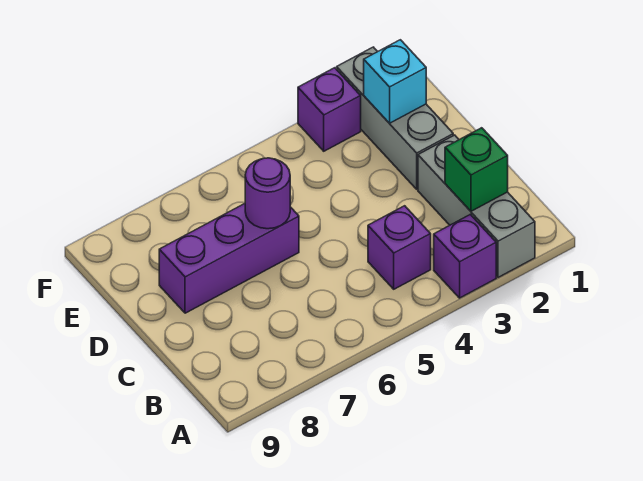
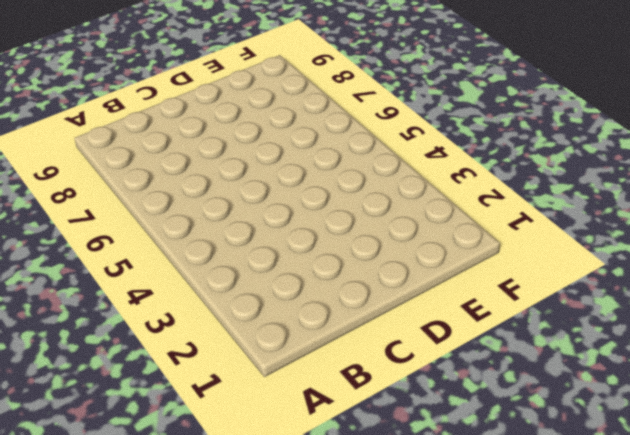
none -> grey brick A2:C2 level 1
none -> purple brick A3 level 1

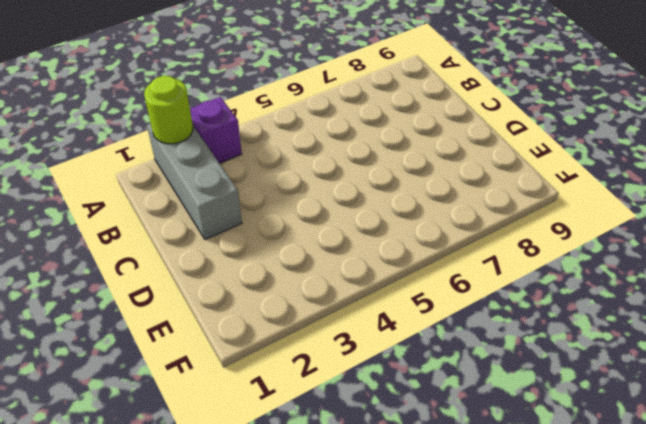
lime round brick A2 level 2 -> none
none -> purple brick B4 level 1
none -> grey brick D2:F2 level 1

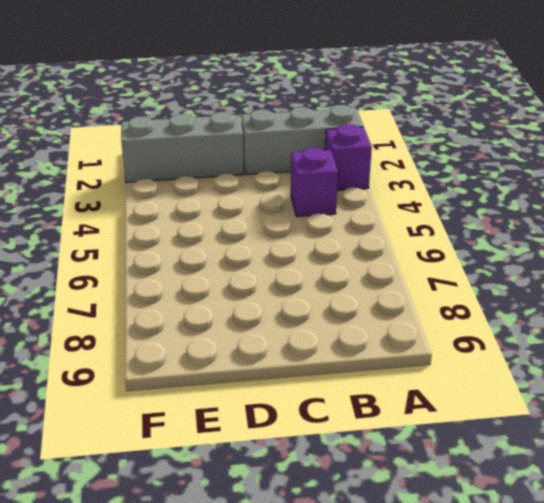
none -> purple brick D6:D8 level 1
none -> purple brick F3 level 1

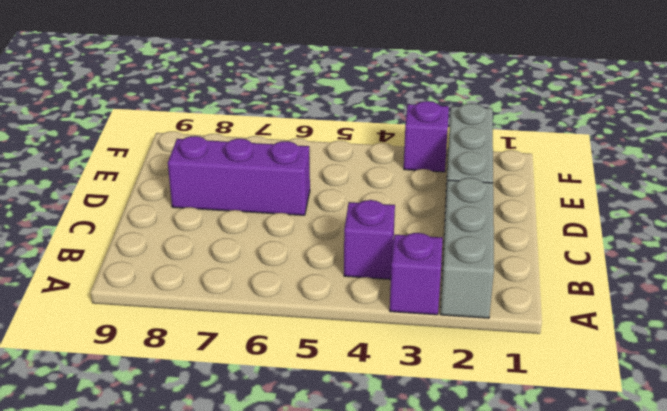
none -> green brick B2 level 2
none -> purple round brick D6 level 2

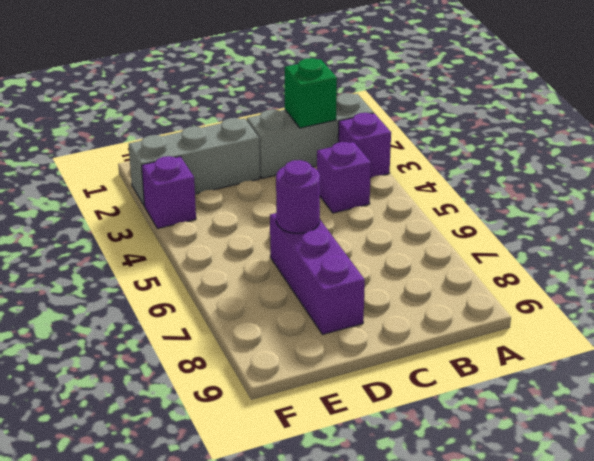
none -> cyan brick E2 level 2

